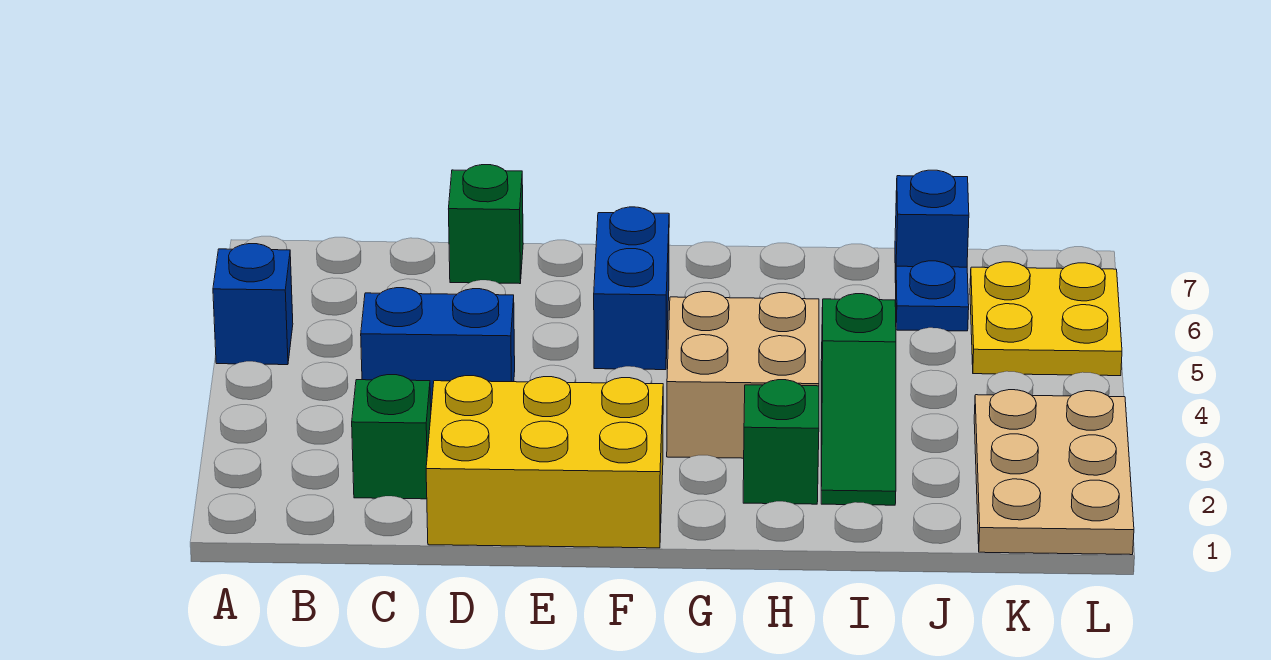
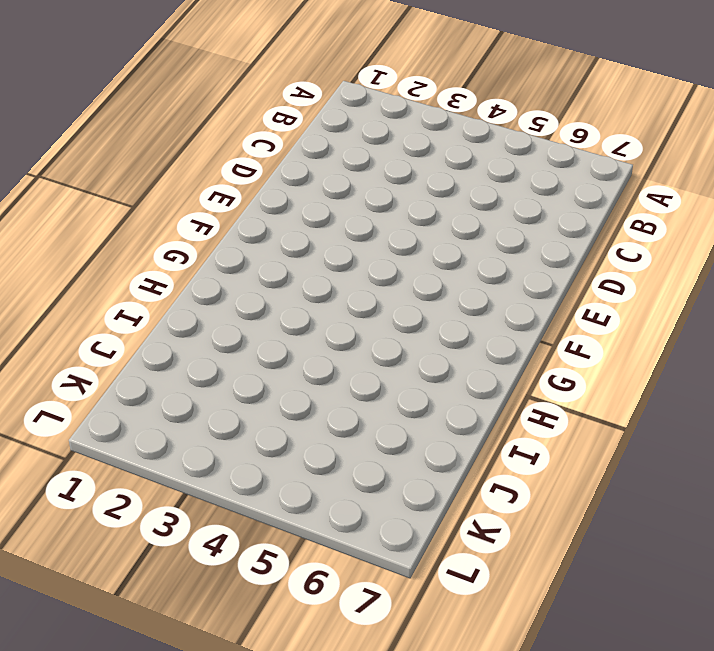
none -> blue brick A5 level 1
none -> green brick C2 level 1
none -> blue brick C4:D4 level 1

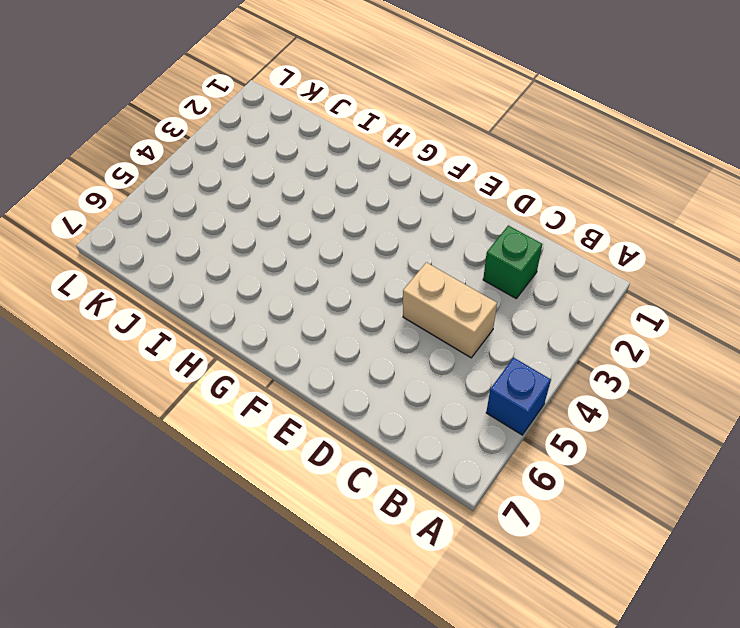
tan brick C4:D4 level 1 -> blue brick C4:D4 level 1
none -> yellow brick D1:F2 level 1
none -> green brick D7 level 1
none -> blue brick F5:F6 level 1

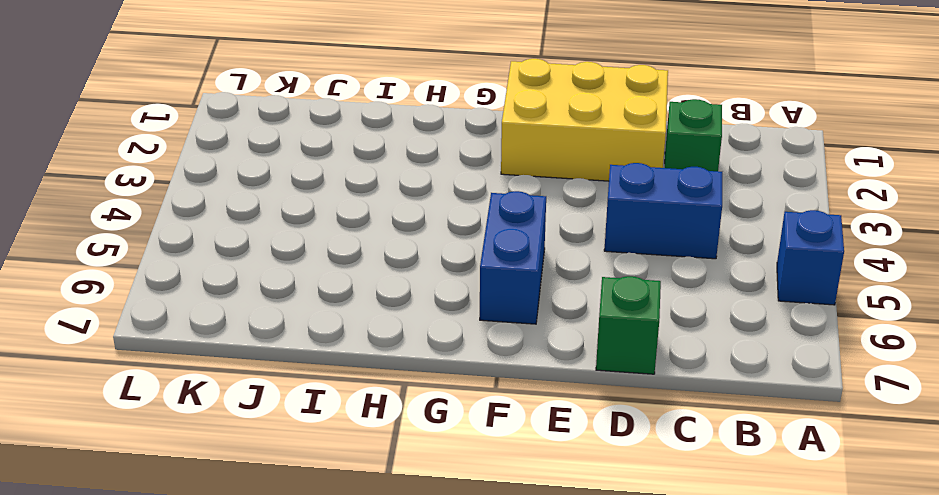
none -> tan brick G3:H4 level 1
none -> green brick H2 level 1
none -> green slope I2:I4 level 1 top 4

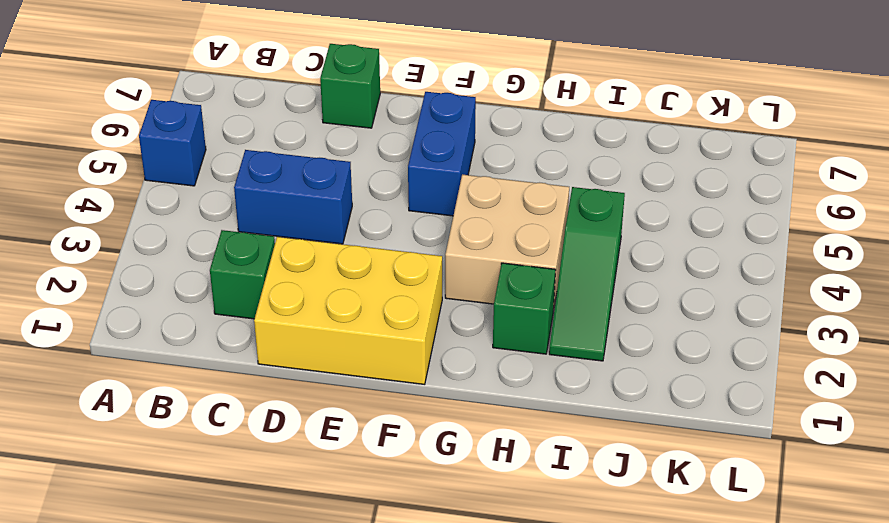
none -> blue plate J6 level 1
none -> blue brick J7 level 1
none -> tan plate K1:L3 level 1

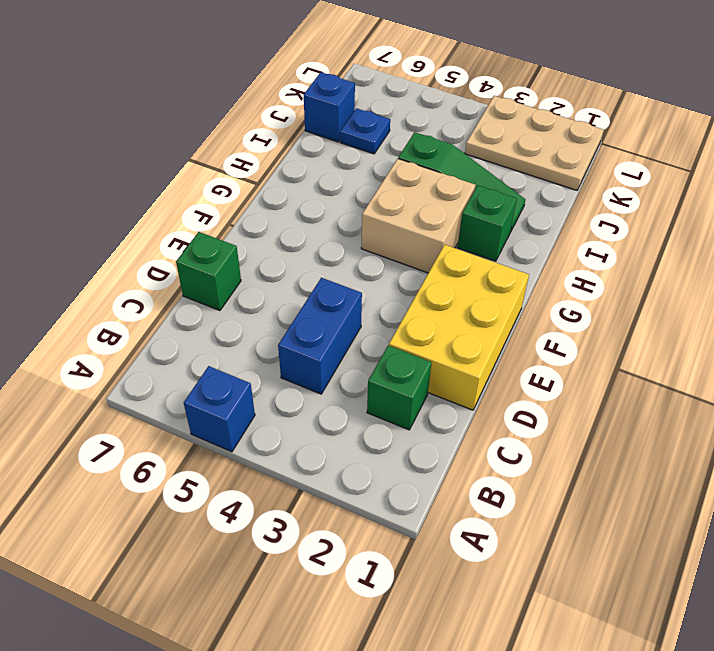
none -> blue brick F5:F6 level 1
none -> yellow plate K5:L6 level 1

